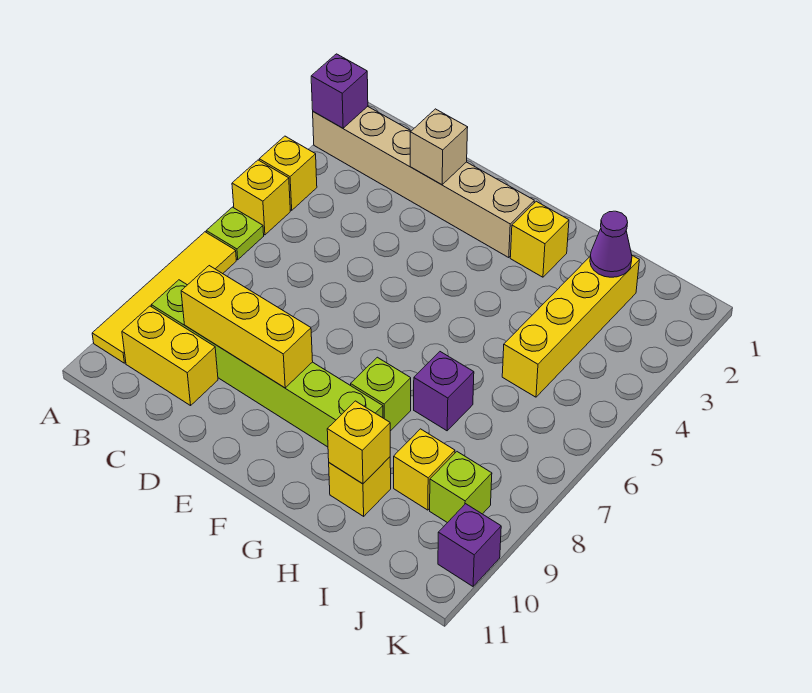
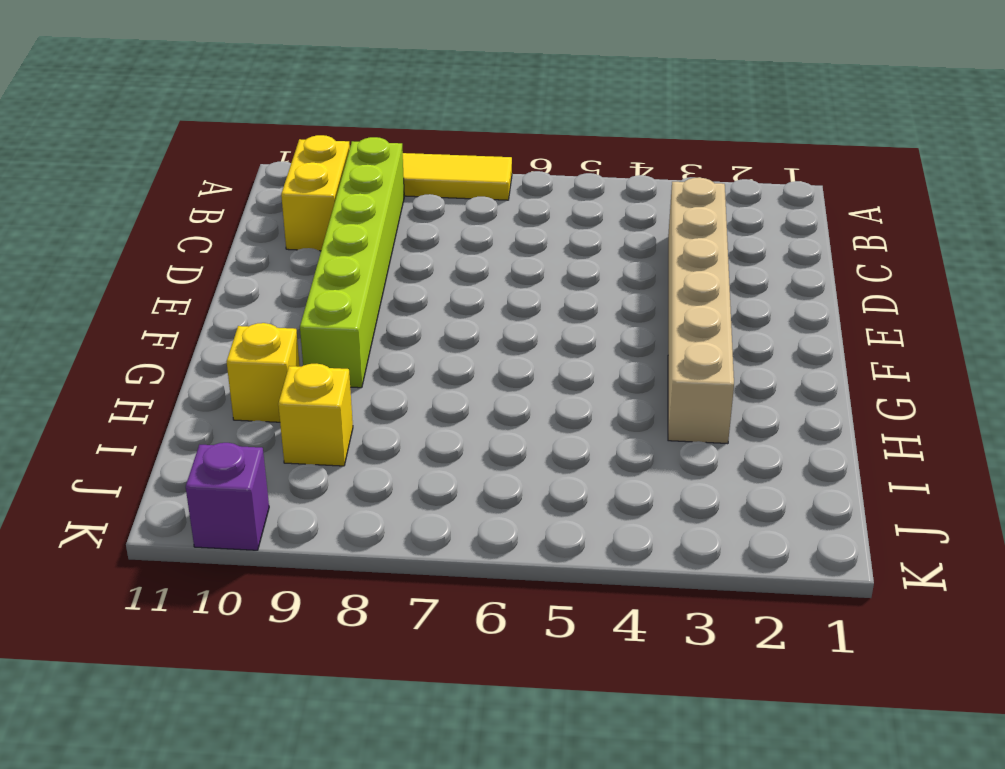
tan brick C3:H3 level 1 -> tan brick A2:F2 level 1
none -> yellow brick A4 level 1
none -> yellow brick A5 level 1
none -> lime plate A6 level 1

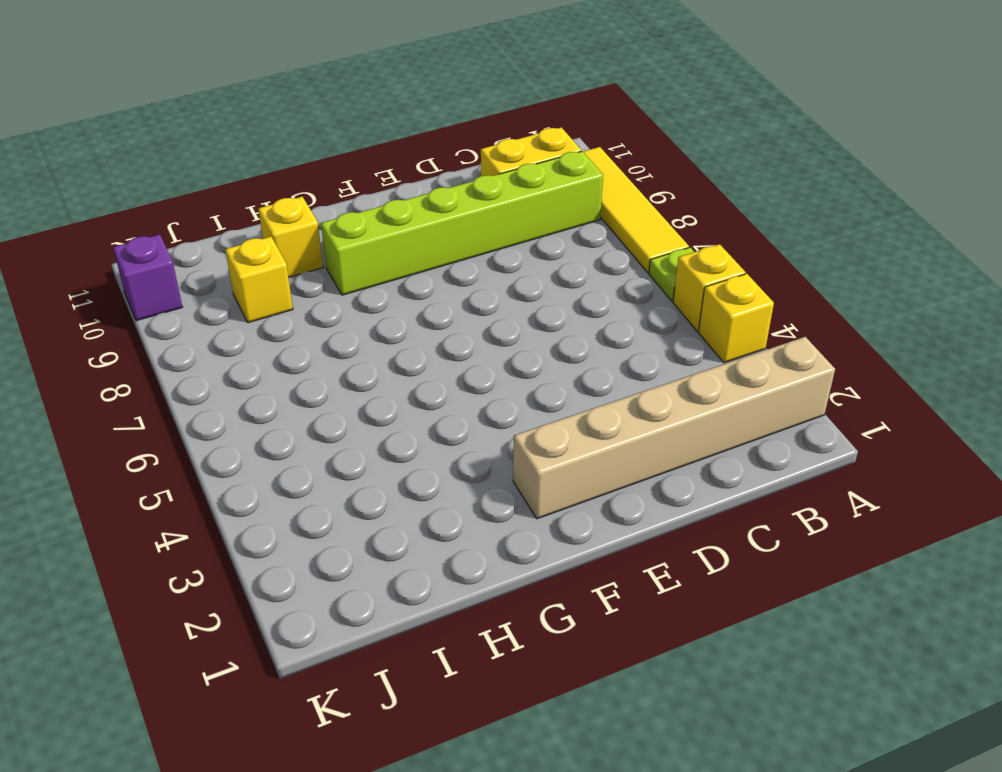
none -> yellow brick G2 level 1
none -> lime brick G8 level 1
none -> purple brick H7 level 1

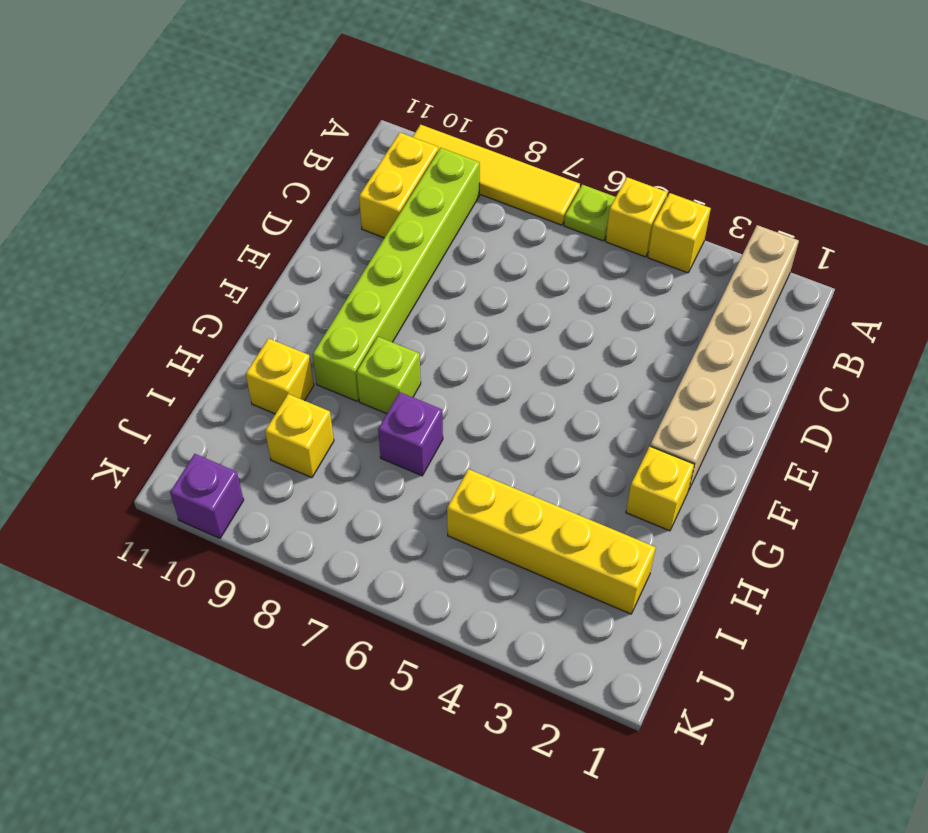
none -> lime brick J9 level 1
none -> purple brick A2 level 2
none -> yellow brick C9:E9 level 2

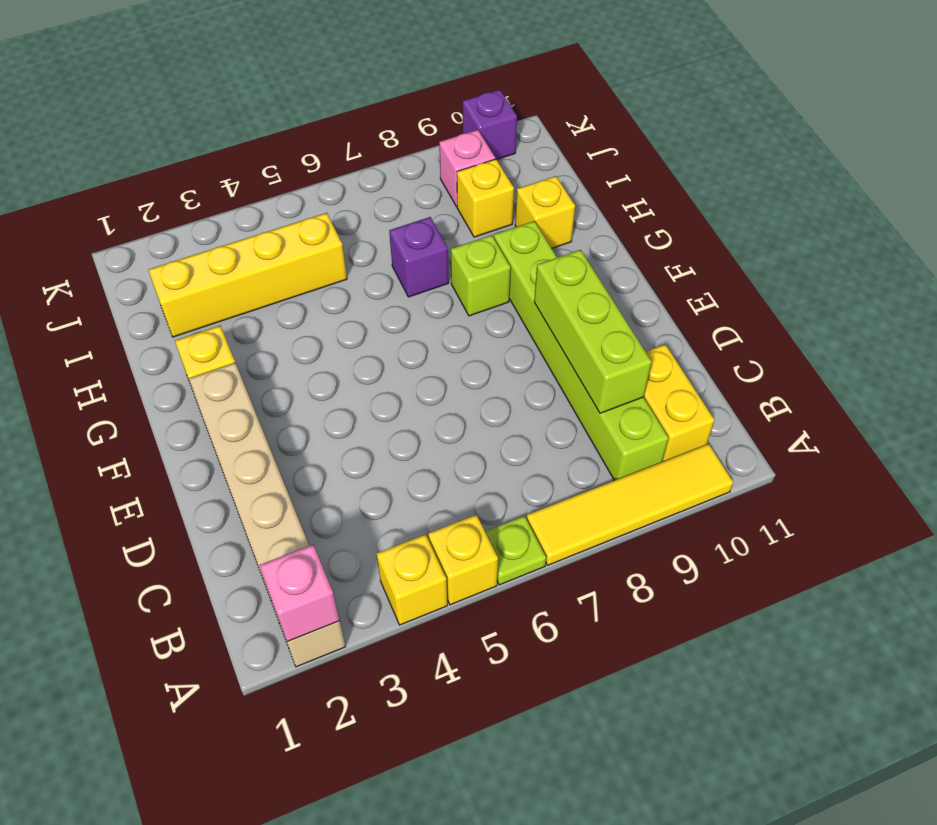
pink brick A2 level 2 -> purple brick A2 level 2
lime brick C9:E9 level 2 -> yellow brick C9:E9 level 2
pink brick J9 level 1 -> lime brick J9 level 1
none -> tan brick D2 level 2
none -> yellow brick H10 level 2
none -> purple cone I2 level 2

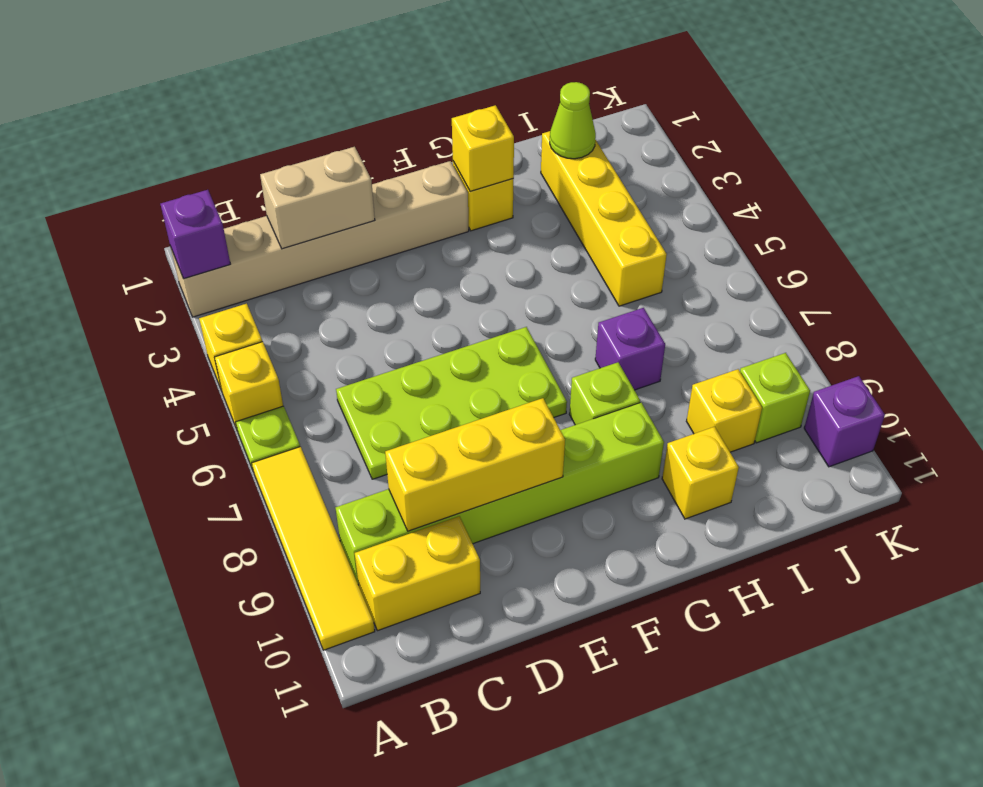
tan brick C2:D2 level 2 -> tan brick D2 level 2
lime plate C6:F7 level 1 -> none
yellow brick G2 level 2 -> yellow brick H10 level 2
lime cone I2 level 2 -> purple cone I2 level 2

